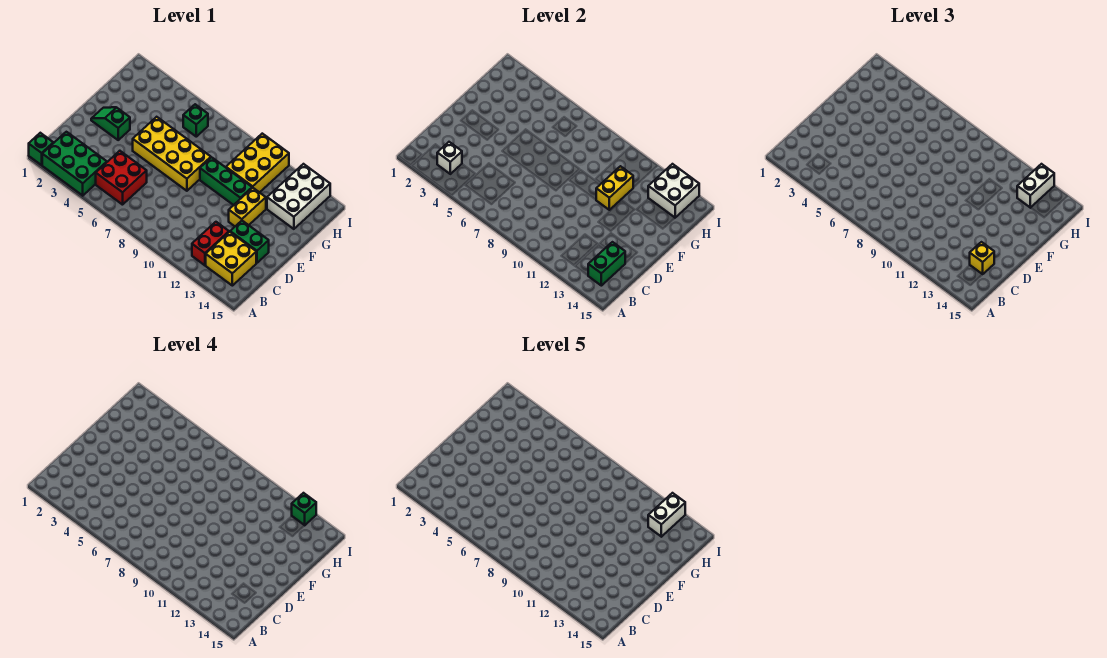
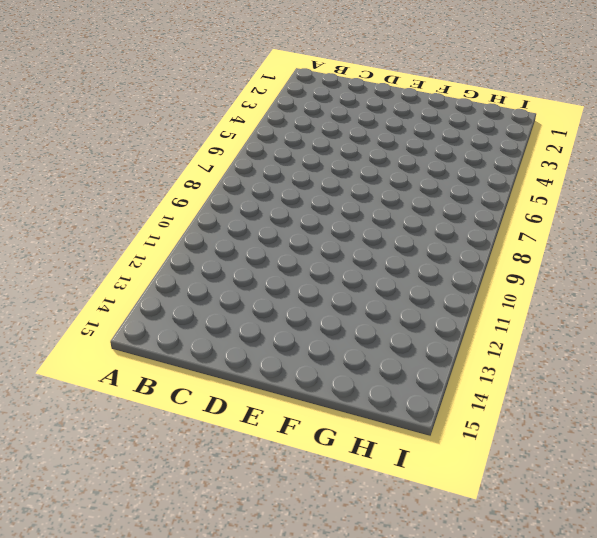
none -> green brick A1 level 1
none -> green brick A2:B4 level 1
none -> red brick B5:C6 level 1

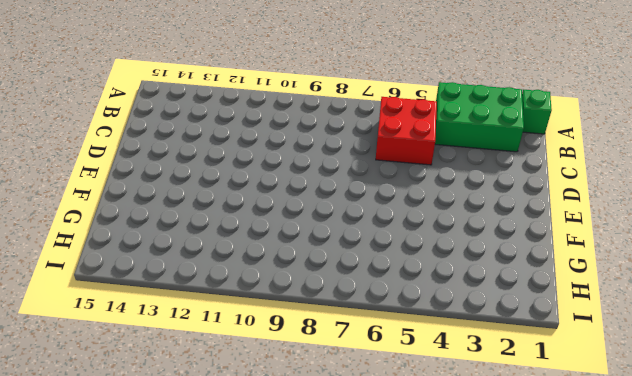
none -> red brick B12:C12 level 1
none -> yellow brick B13:C14 level 1
none -> green brick D13:D14 level 1

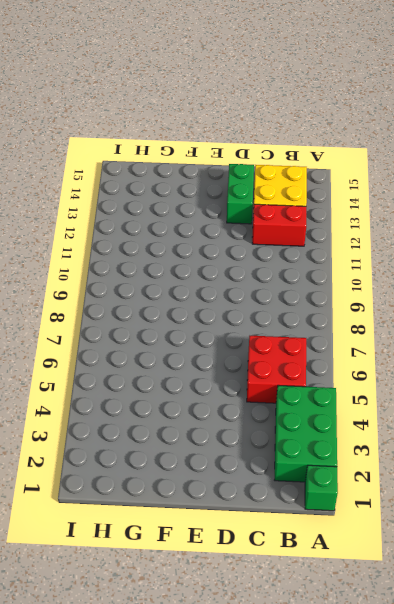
none -> green slope E2:E3 level 1 top 3
none -> yellow brick E5:F8 level 1
none -> yellow brick E12:F12 level 1

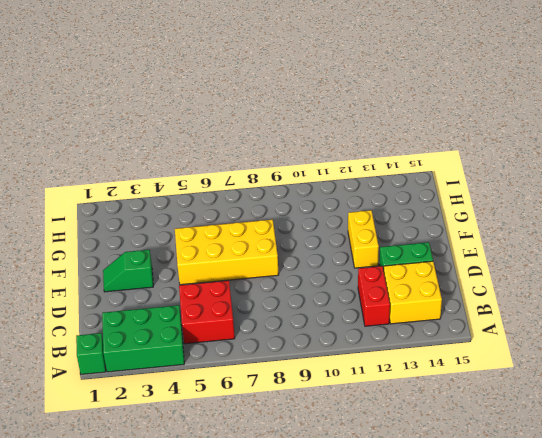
none -> green brick F9:F11 level 1
none -> yellow brick G10:I11 level 1
none -> white brick G13:I14 level 1

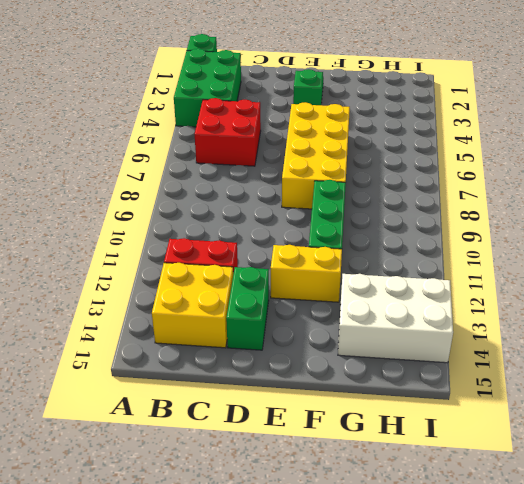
none -> yellow brick G10:I11 level 1
none -> green brick H6 level 1
none -> white brick B3 level 2

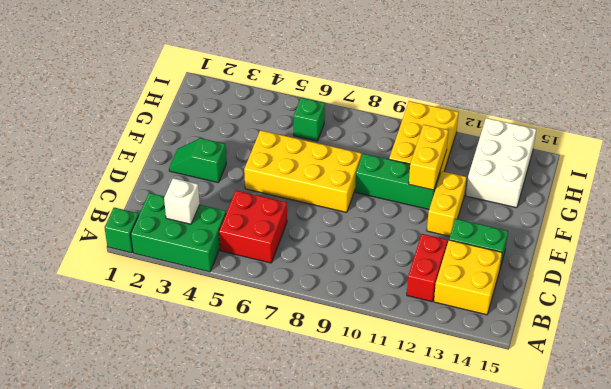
none -> green brick B14:C14 level 2
none -> white brick H13:I14 level 2
none -> yellow brick C14 level 3

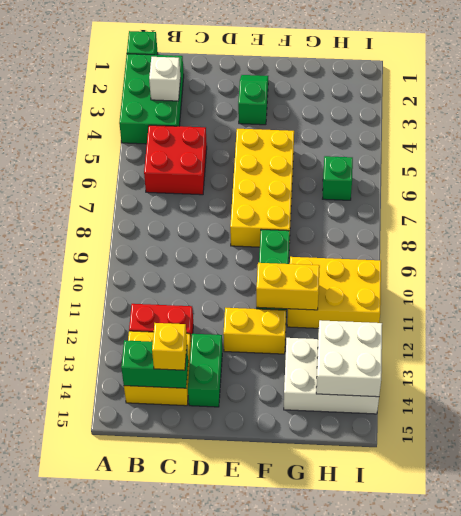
none -> white brick H13:I13 level 3
none -> green brick I13 level 4
none -> white brick H13:I13 level 5

